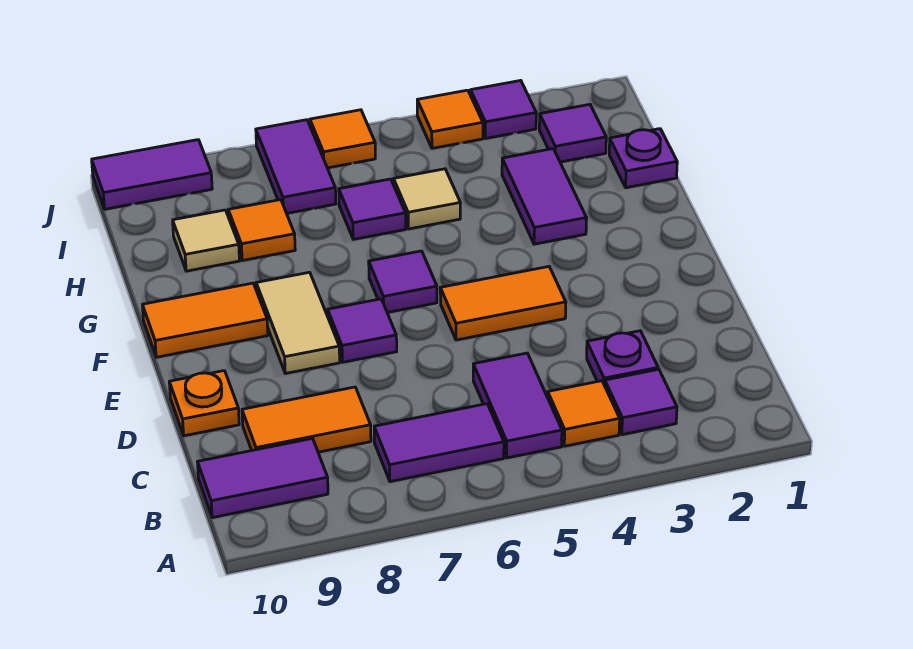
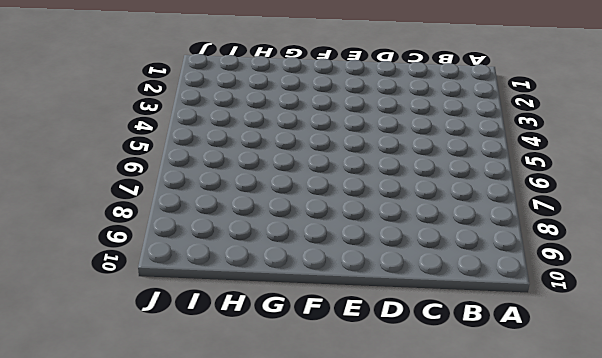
none -> purple tile B3 level 1
none -> orange tile B4 level 1
none -> purple tile B5:C5 level 1

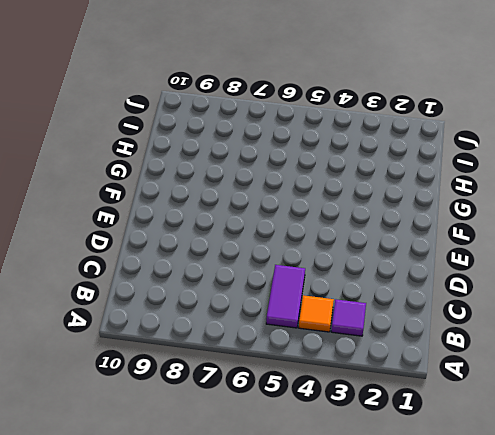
none -> purple tile B6:B7 level 1
none -> purple tile B9:B10 level 1
none -> purple plate C3 level 1

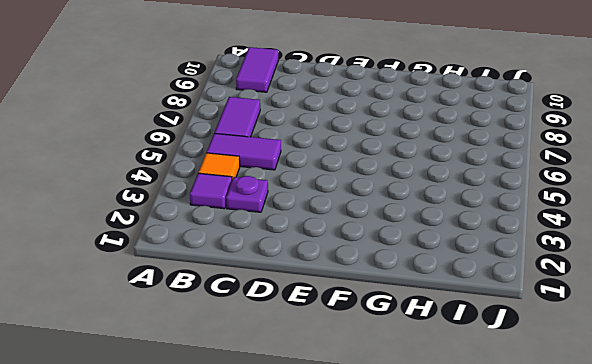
none -> orange tile C8:C9 level 1
none -> orange plate D10 level 1
none -> orange tile E4:E5 level 1

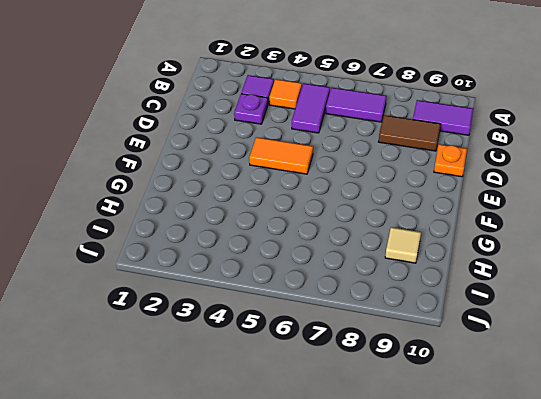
brown tile C8:C9 level 1 -> orange tile C8:C9 level 1
none -> purple tile E7 level 1
none -> tan tile E8:F8 level 1
none -> purple tile F6 level 1

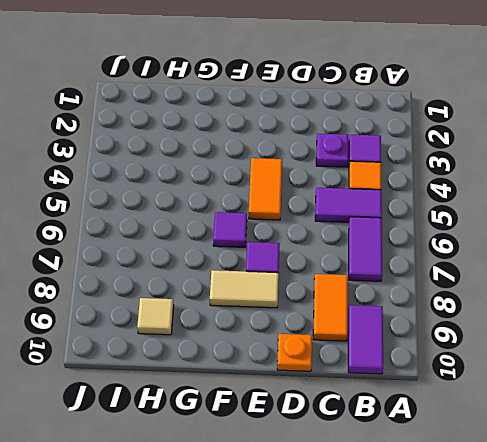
none -> orange tile F9:F10 level 1
none -> purple tile G3:H3 level 1
none -> purple plate H1 level 1

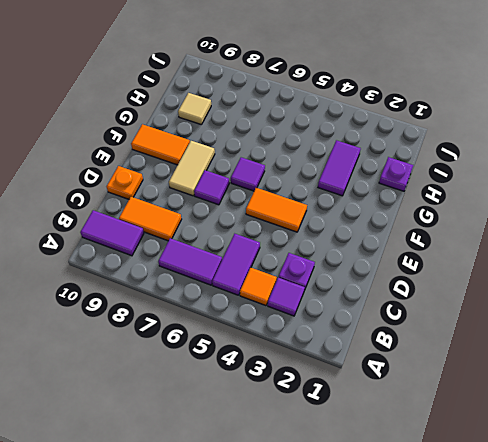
none -> tan tile H5 level 1
none -> purple tile H6 level 1
none -> orange tile H8 level 1

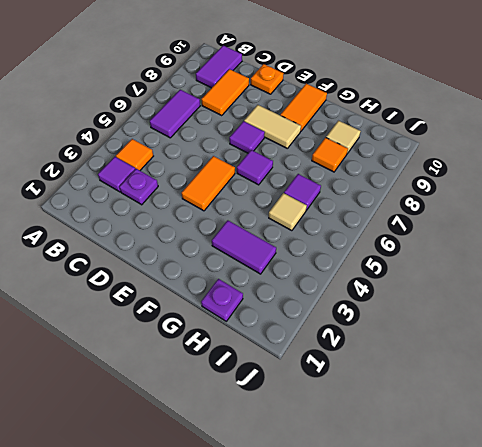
none -> purple tile B5:C5 level 1
none -> purple tile I2 level 1
none -> purple tile I7:J7 level 1

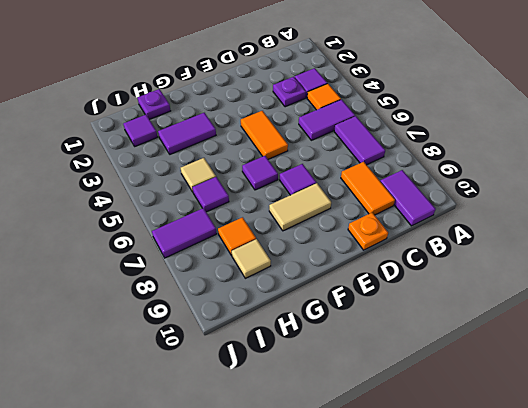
none -> orange tile F9:F10 level 1
none -> purple tile J3 level 1
none -> orange tile J4 level 1

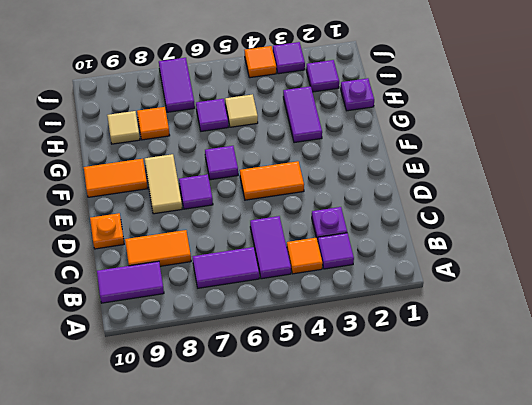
none -> orange tile J6 level 1
none -> purple tile J9:J10 level 1

